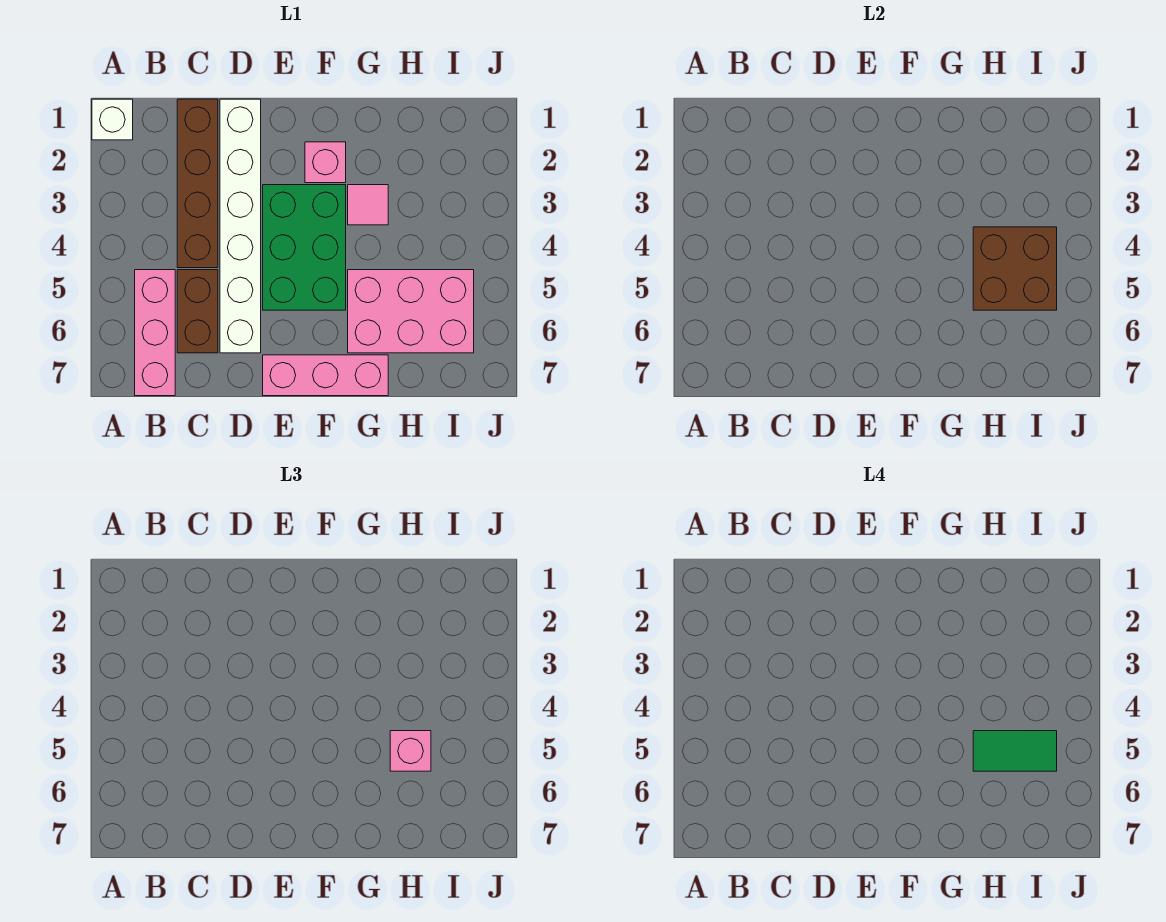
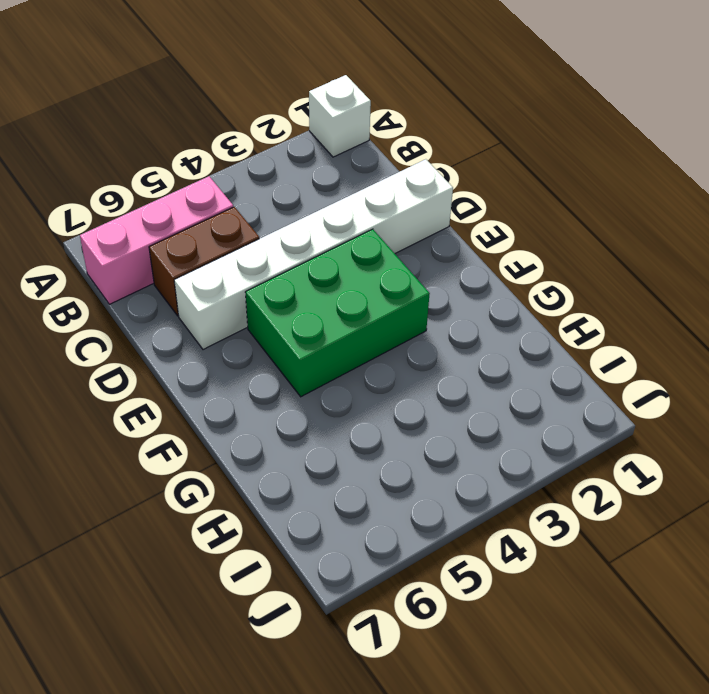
none -> brown brick C1:C4 level 1
none -> pink brick E7:G7 level 1
none -> pink brick F2 level 1

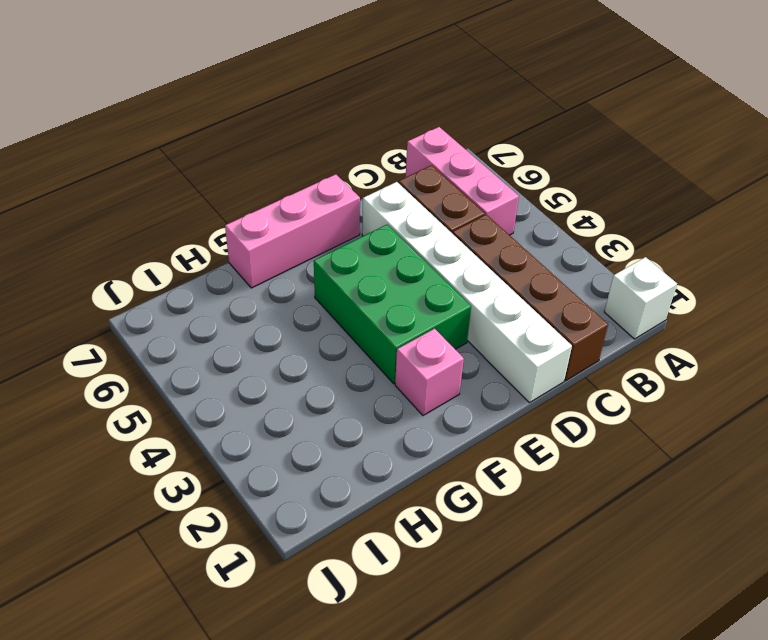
none -> pink tile G3 level 1
none -> pink brick G5:I6 level 1
none -> brown brick H4:I5 level 2

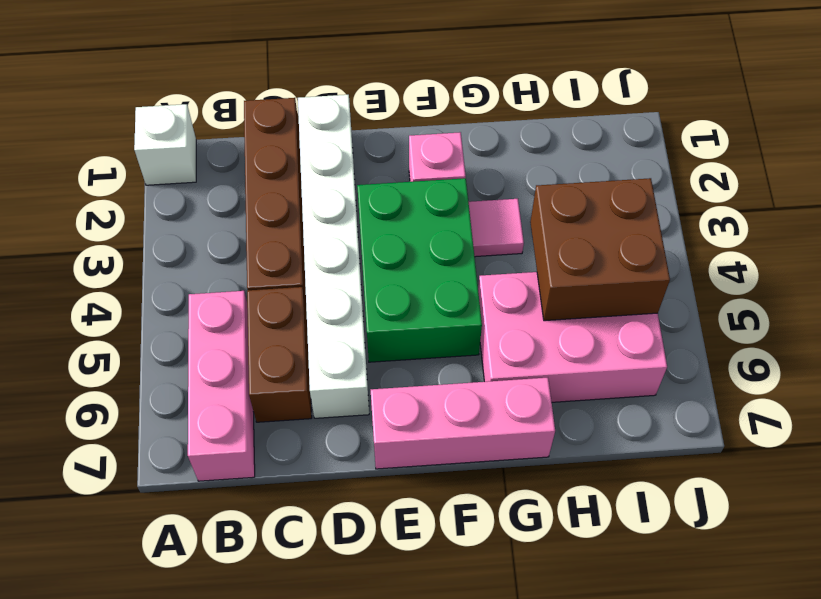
none -> pink brick H5 level 3
none -> green tile H5:I5 level 4

